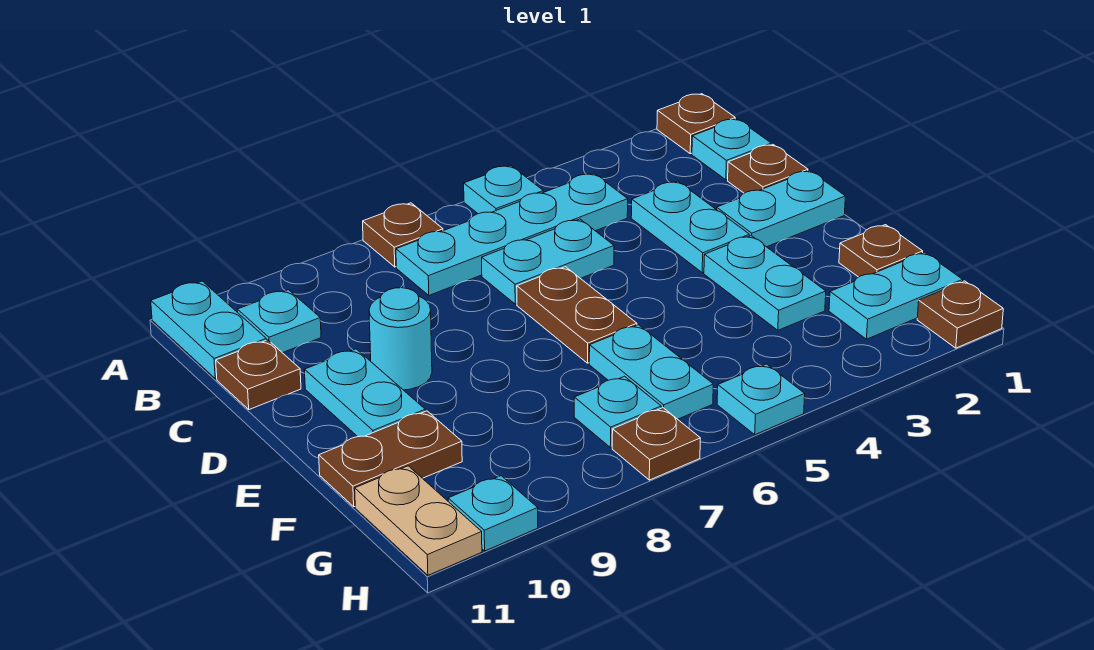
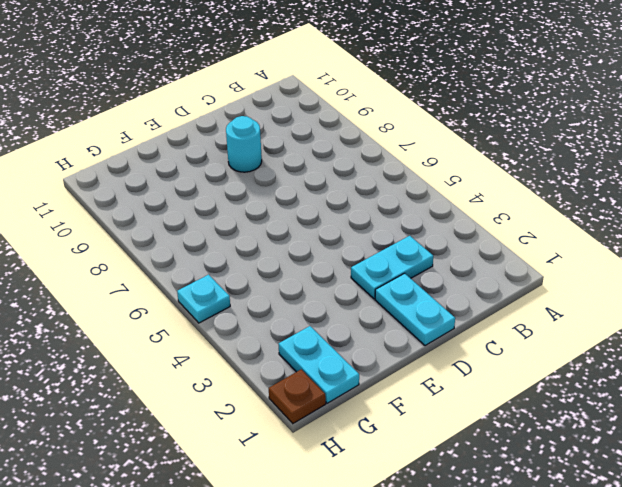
none -> brown plate A1 level 1
none -> cyan plate A5 level 1
none -> brown plate A7 level 1

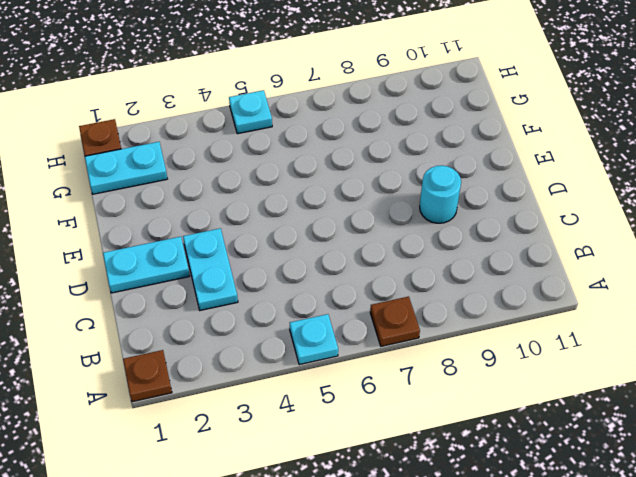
none -> cyan plate A11:B11 level 1
none -> cyan plate B1 level 1
none -> cyan plate B4:B7 level 1

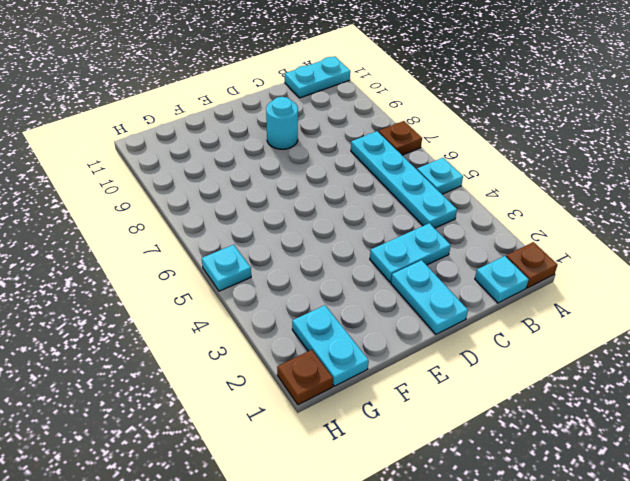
none -> cyan plate B10 level 1
none -> brown plate C1 level 1
none -> cyan plate C5:C6 level 1

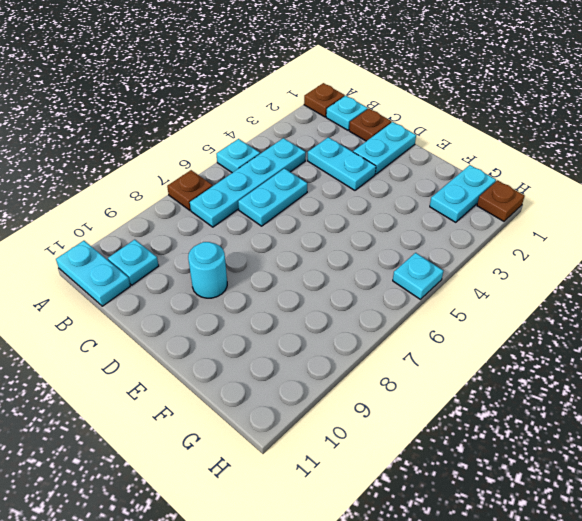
none -> brown plate C11 level 1
none -> brown plate D6:E6 level 1
none -> cyan plate D10:E10 level 1

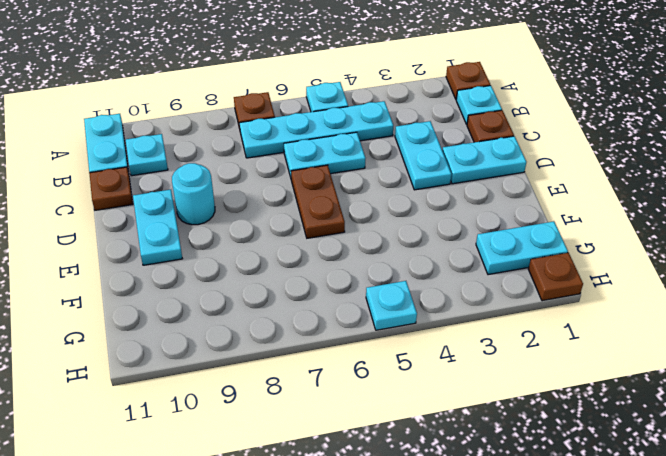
none -> cyan plate E3:F3 level 1
none -> brown plate F1 level 1
none -> cyan plate F6:G6 level 1

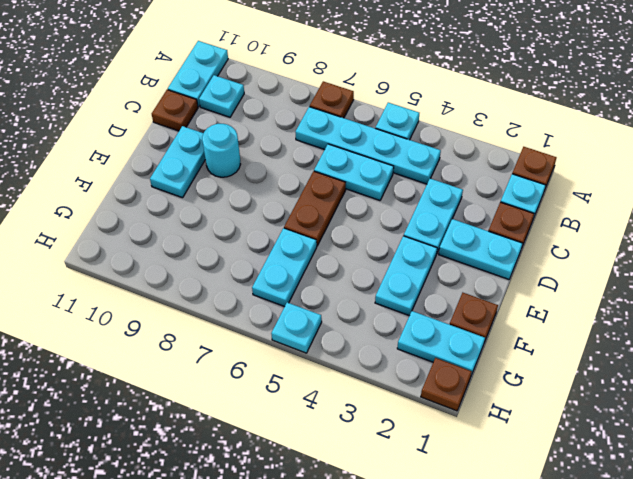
none -> brown plate F10:F11 level 1
none -> cyan plate G7 level 1
none -> tan plate G11:H11 level 1

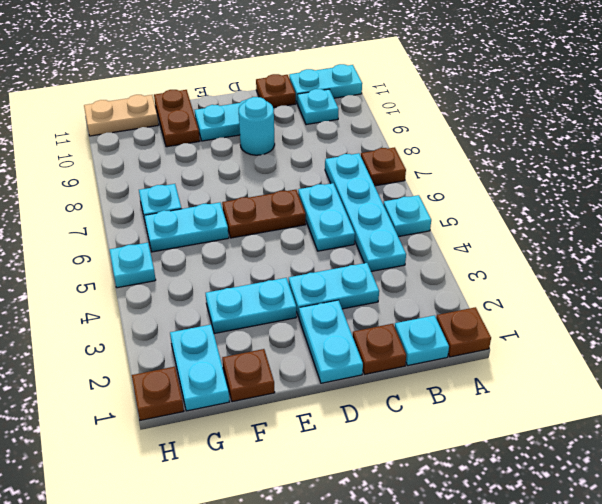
none -> brown plate H7 level 1
none -> cyan plate H10 level 1

